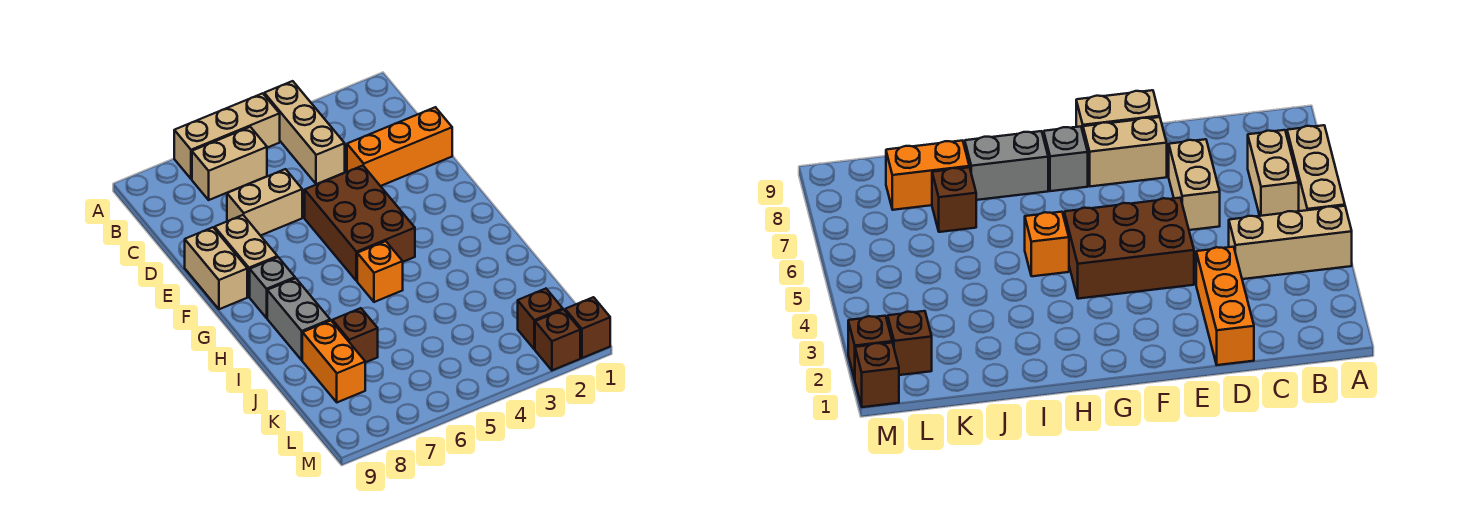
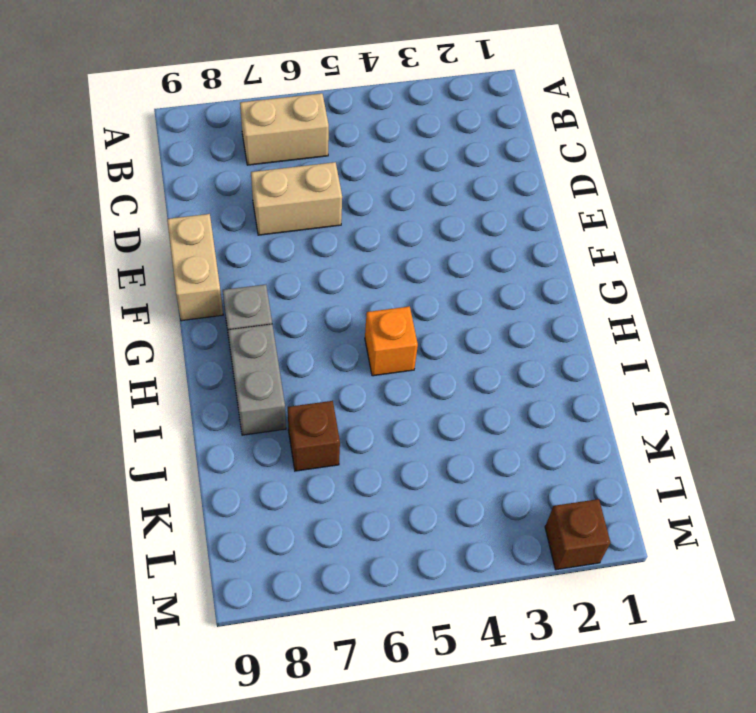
none -> tan brick A4:C4 level 1
none -> tan brick A5:A7 level 1
none -> orange brick D1:D3 level 1

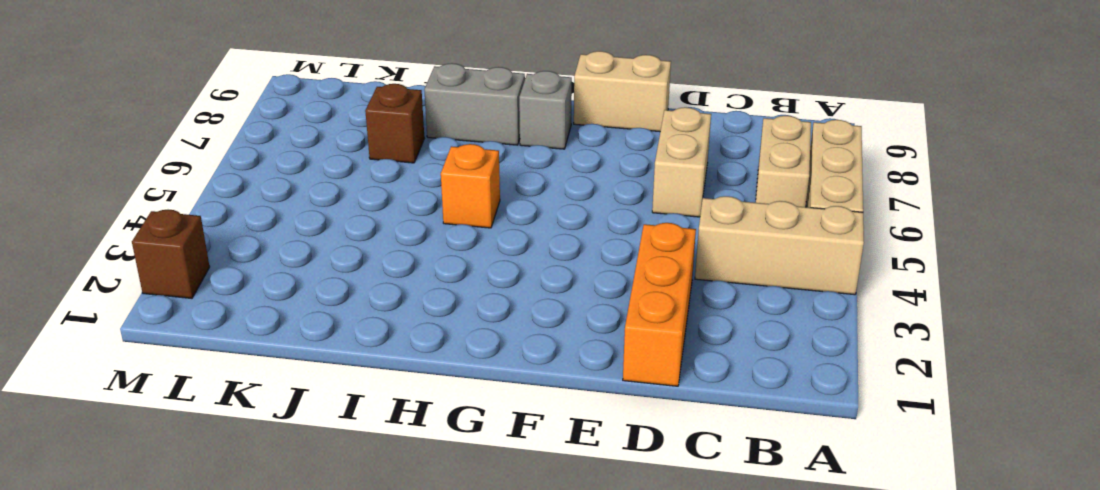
none -> brown brick E4:G5 level 1
none -> tan brick E8:F8 level 1
none -> orange brick J8:K8 level 1

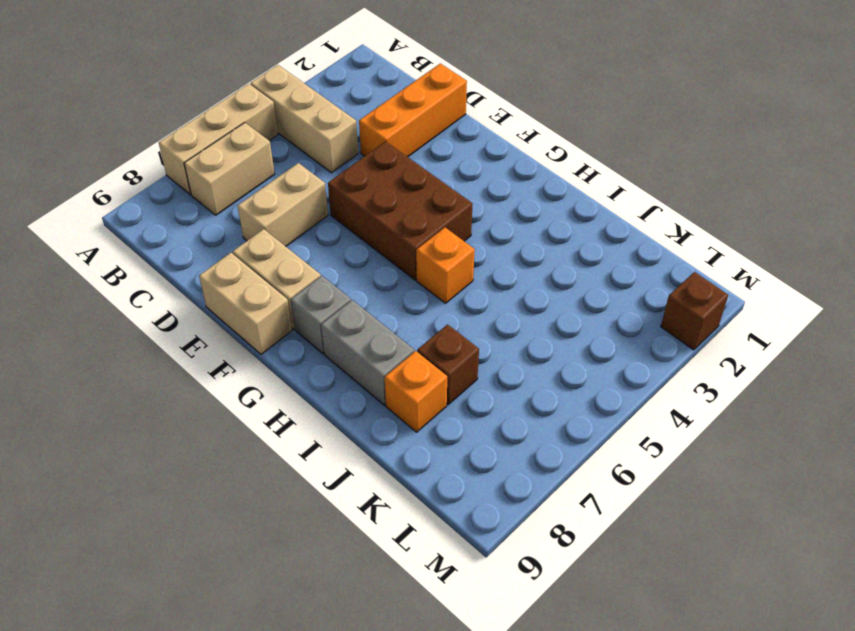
orange brick J8 level 1 -> orange brick J8:K8 level 1
none -> brown brick L2 level 1
none -> brown brick M1 level 1

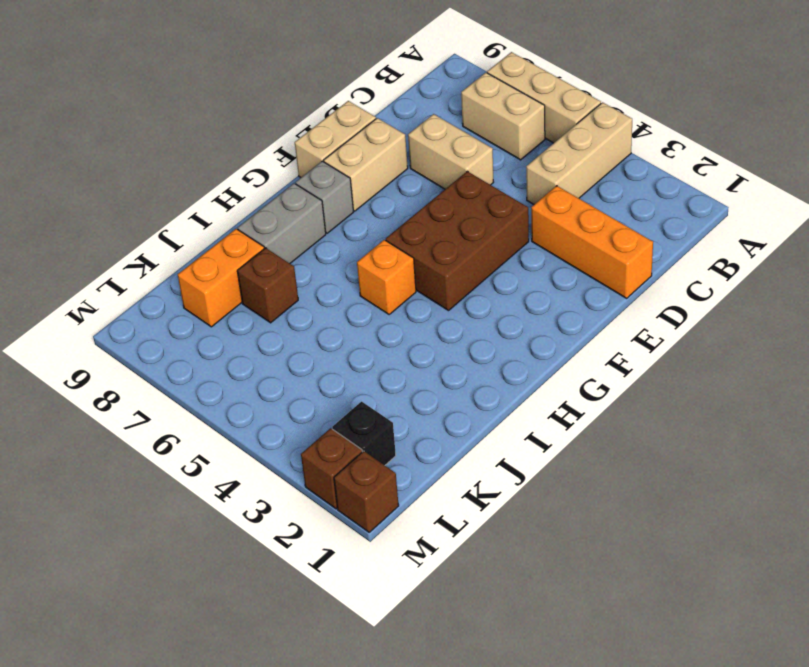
black brick L2 level 1 -> brown brick L2 level 1

